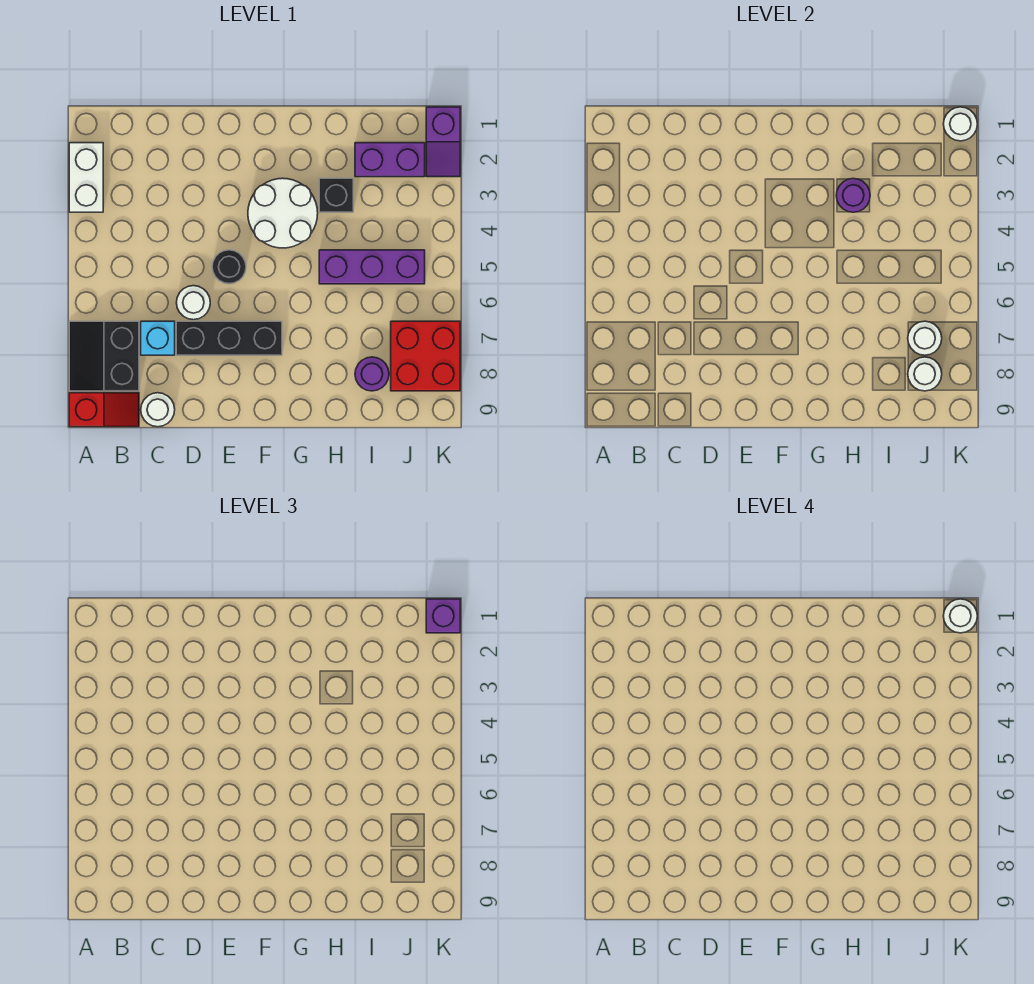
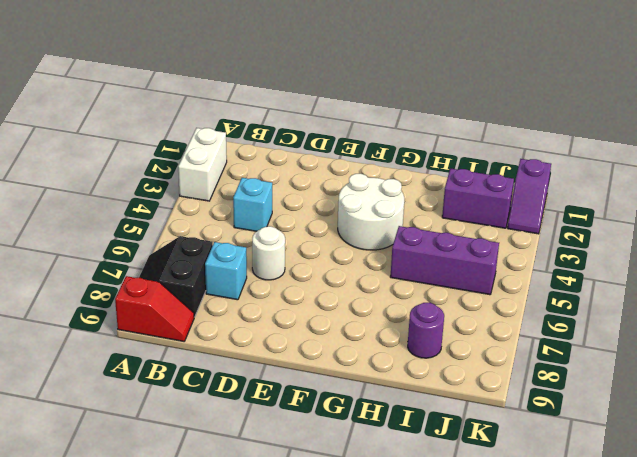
cyan brick C4 level 1 -> none
none -> white round brick C9 level 1
none -> black brick D7:F7 level 1
none -> black round brick E5 level 1

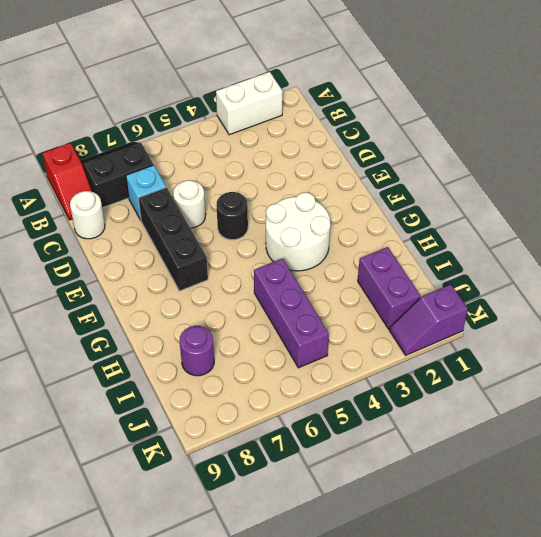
none -> black brick H3 level 1
none -> red brick J7:K8 level 1
none -> purple round brick H3 level 2

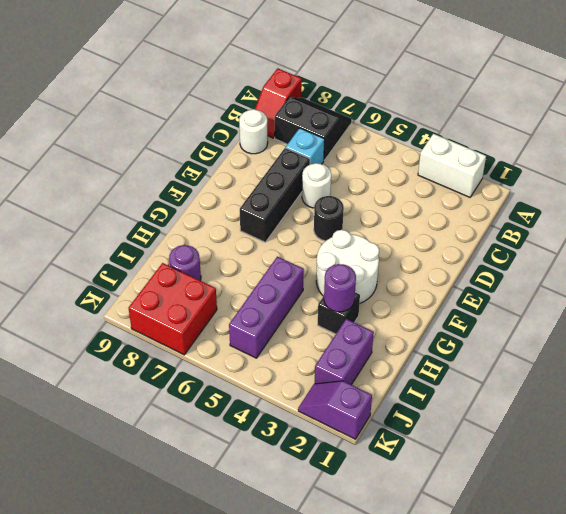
none -> white round brick J7 level 2
none -> white round brick J8 level 2
none -> white round brick K1 level 2

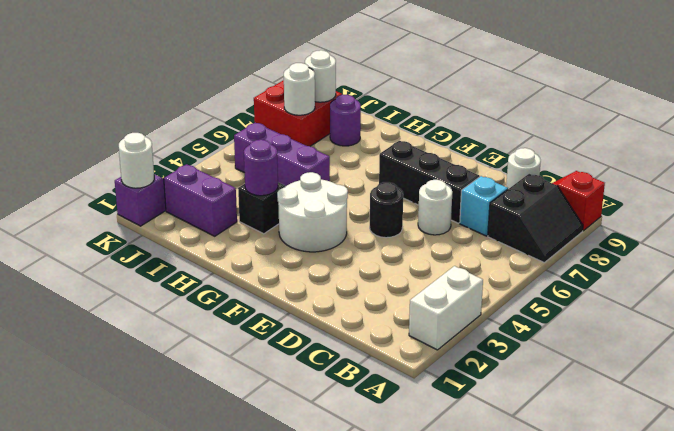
none -> purple brick K1 level 3
none -> white round brick K1 level 4

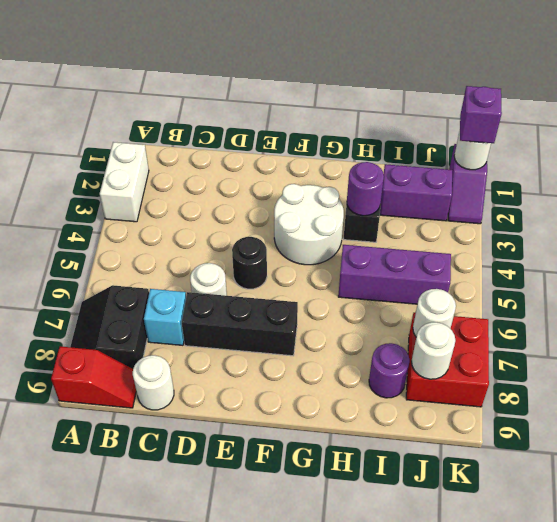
none -> white round brick K1 level 4

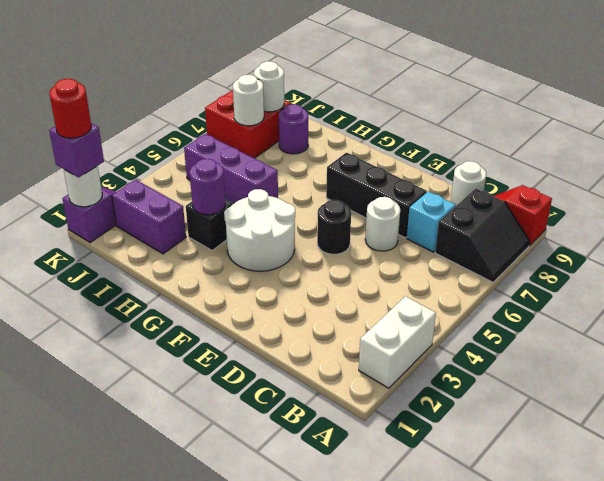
red round brick K1 level 4 -> white round brick K1 level 4

